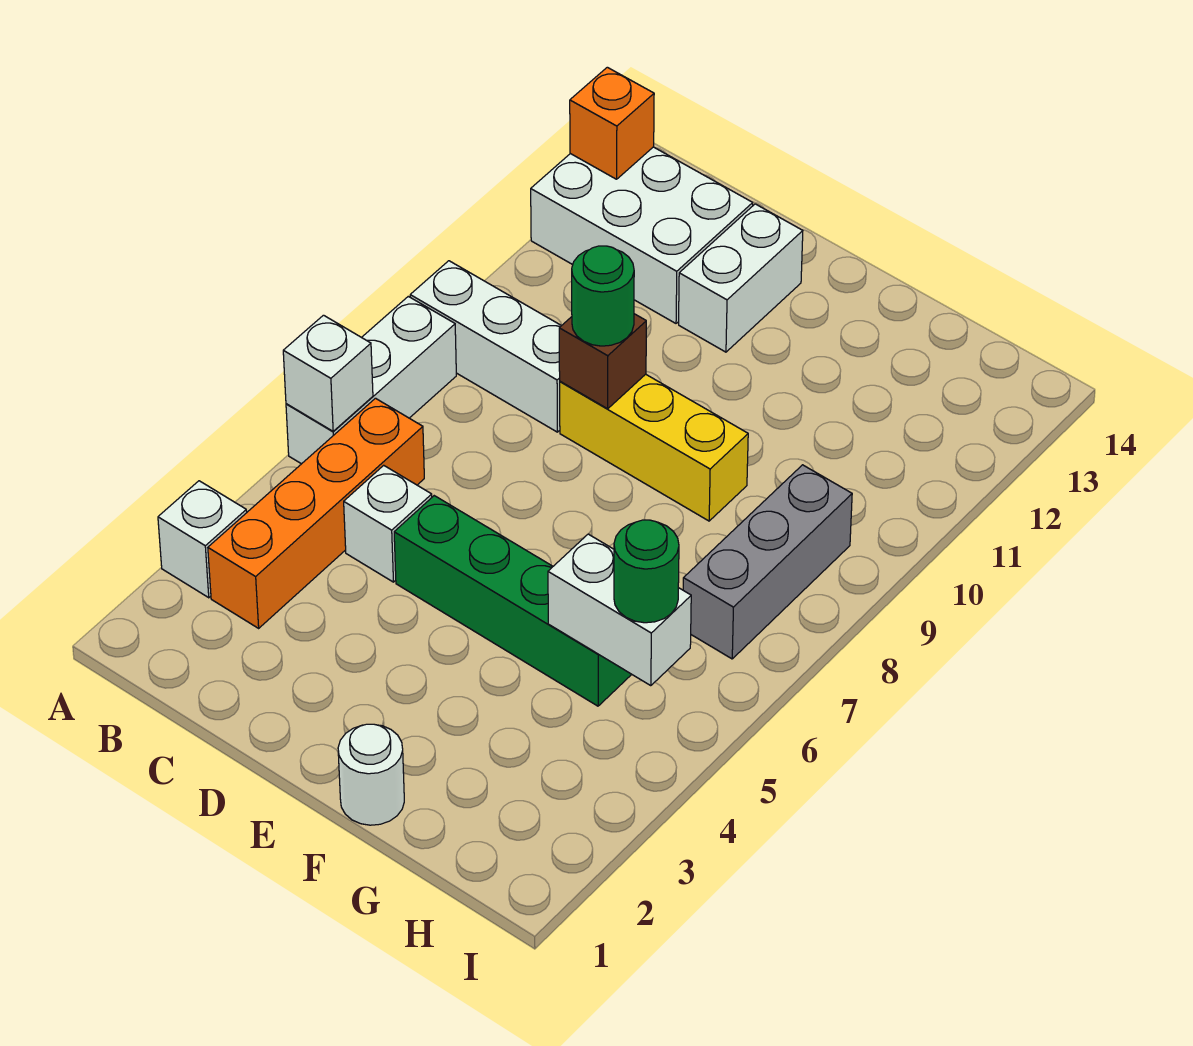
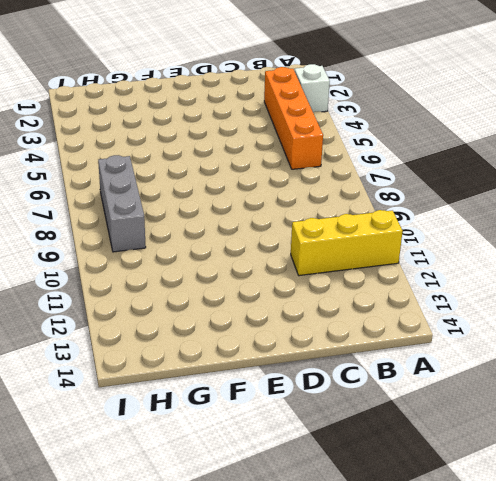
yellow brick A11:C11 level 1 -> yellow brick D9:F9 level 1
none -> white brick A6:A8 level 1
none -> white brick A9:C9 level 1
none -> white brick A12:C13 level 1

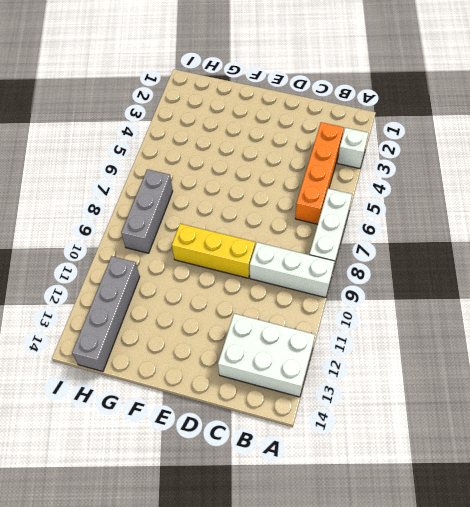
grey brick H11:H14 level 1 -> none
none -> white brick C5 level 1
none -> green brick D5:G5 level 1
none -> white brick D12:D13 level 1

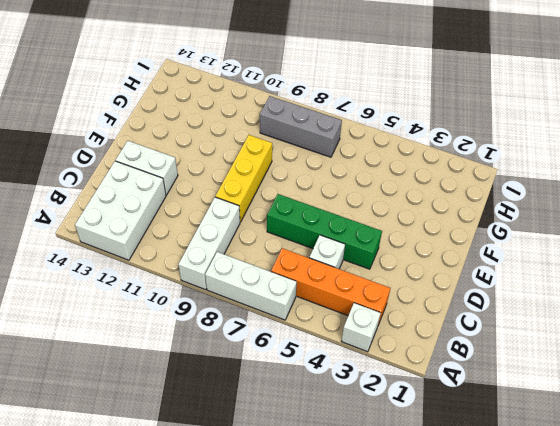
green brick D4:D7 level 1 -> green brick D5:G5 level 1
none -> white round brick F1 level 1
none -> white brick A6 level 2
none -> orange brick A13 level 2

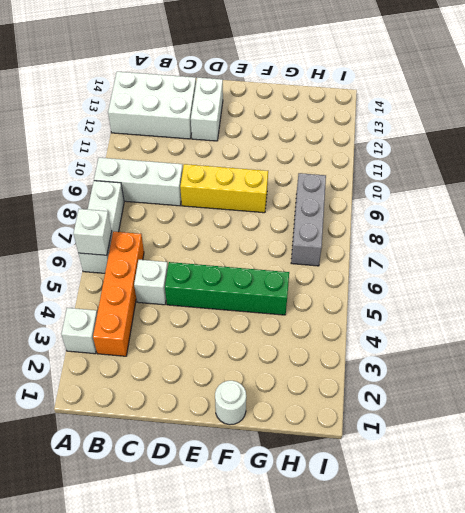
none -> orange brick A13 level 2
none -> brown brick D9 level 2
none -> white brick G5:H5 level 2

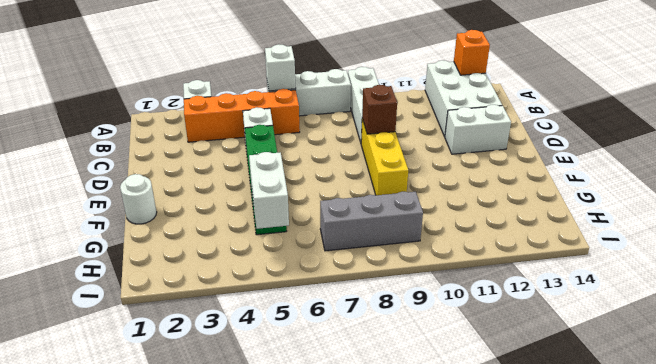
none -> green round brick D9 level 3
none -> green round brick H5 level 3

